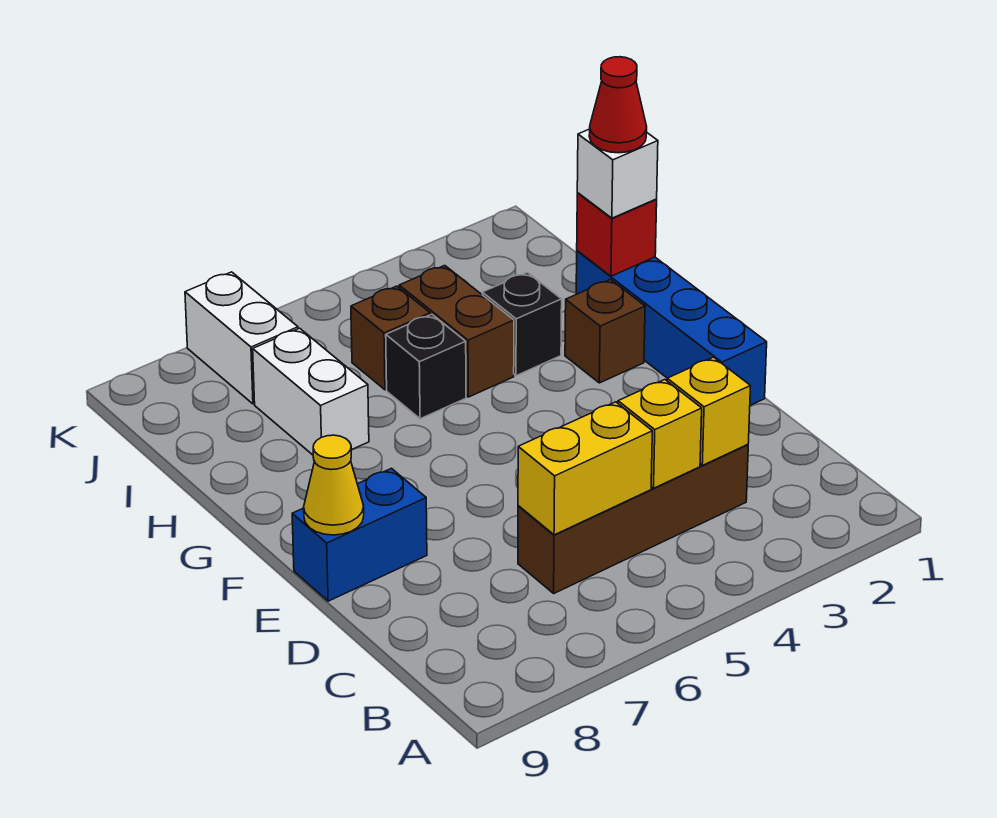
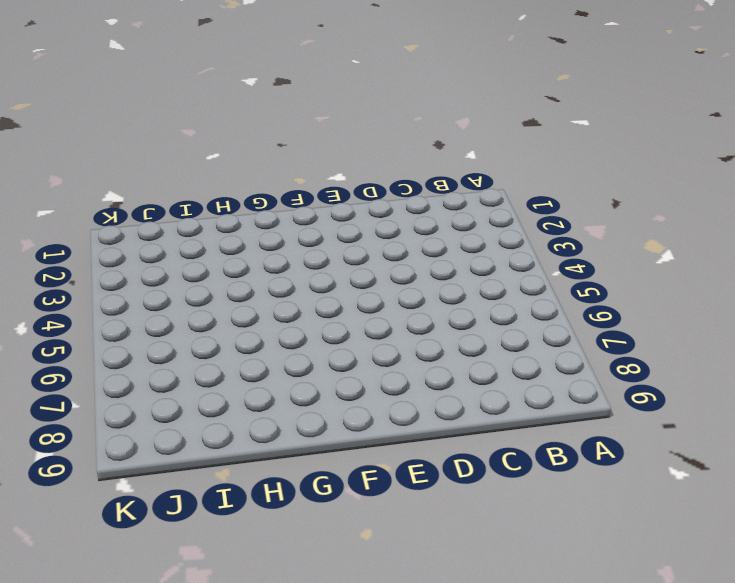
none -> brown brick C3:C6 level 1
none -> blue brick E1:H1 level 1
none -> blue brick E8:E9 level 1

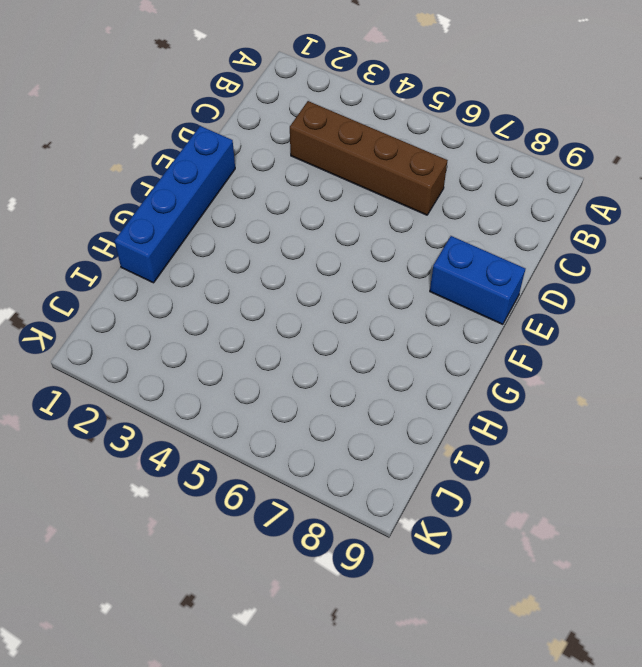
none -> brown brick G2 level 1
none -> black brick H3 level 1
none -> brown brick H4:I4 level 1

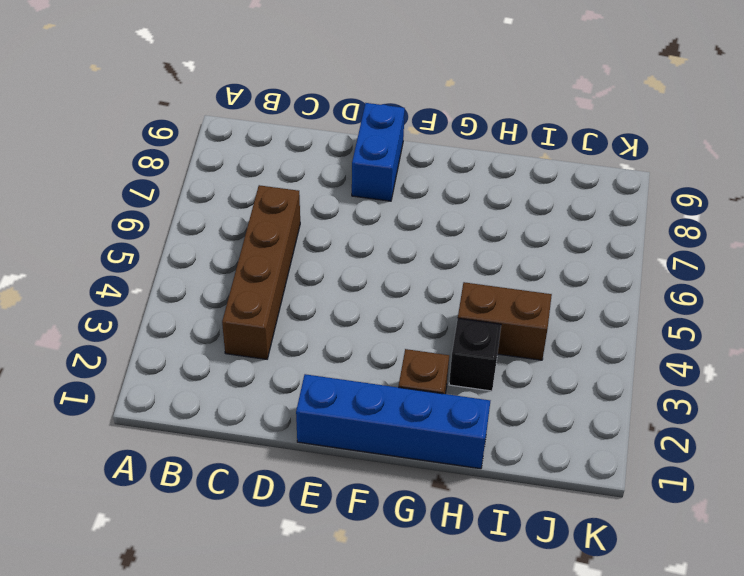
none -> black brick H5 level 1
none -> white brick H7:I7 level 1
none -> brown brick I5 level 1

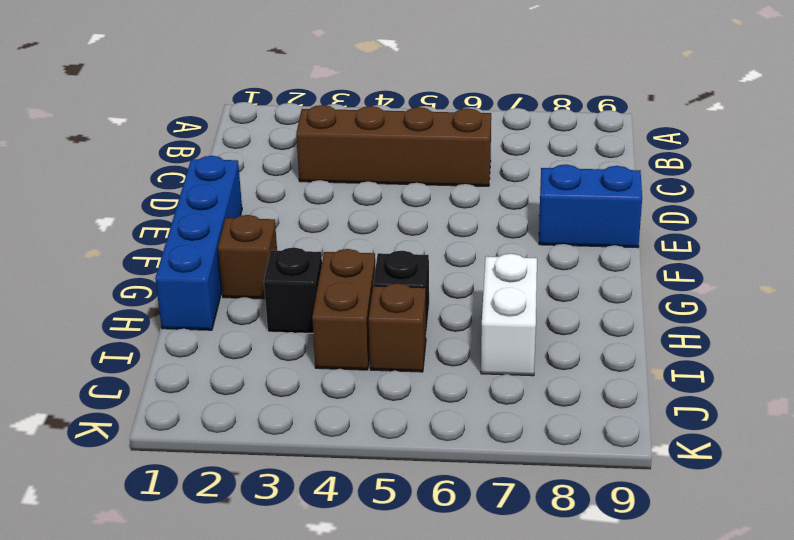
none -> white brick J7:K7 level 1
none -> yellow brick C3 level 2
none -> yellow brick C4 level 2

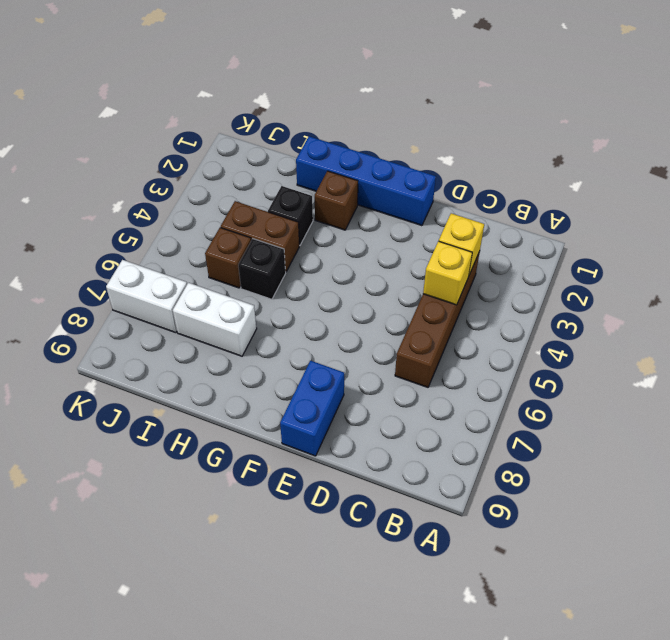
none -> yellow brick C5:C6 level 2
none -> yellow cone E9 level 2
none -> red brick H1 level 2

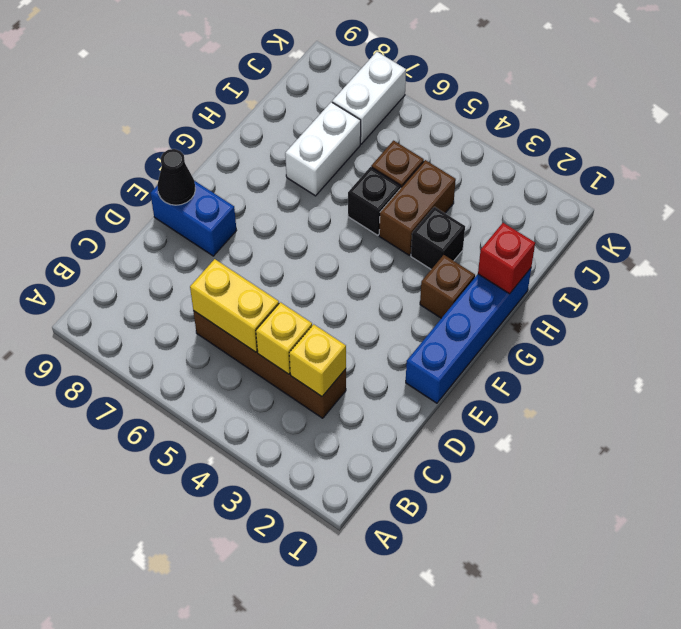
black cone E9 level 2 -> yellow cone E9 level 2
none -> white brick H1 level 3
none -> red cone H1 level 4

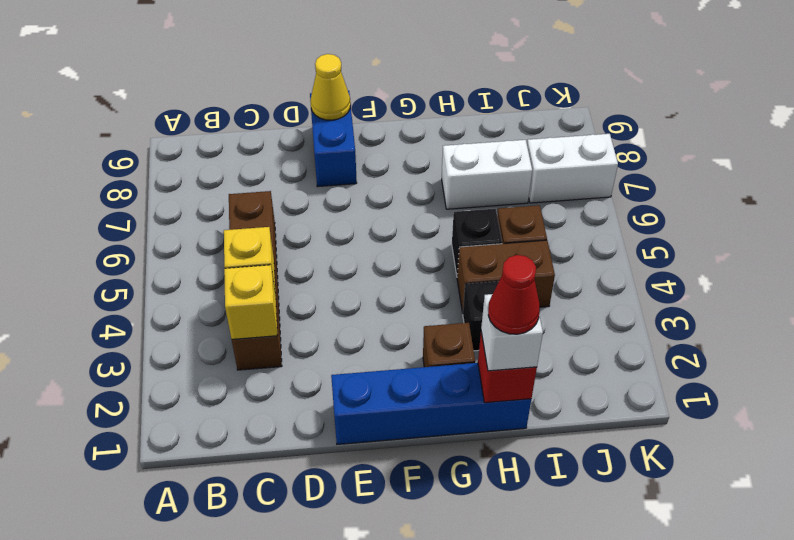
none -> yellow brick C5:C6 level 2

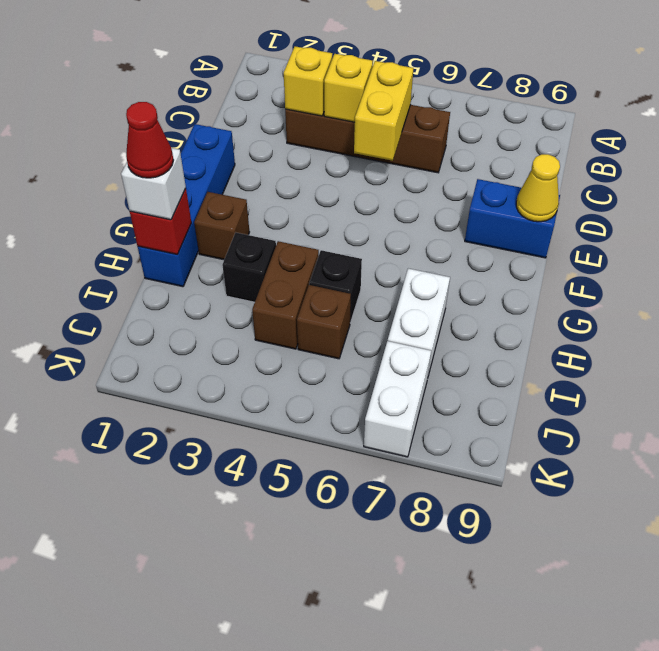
yellow brick C5:D5 level 2 -> yellow brick C5:C6 level 2

